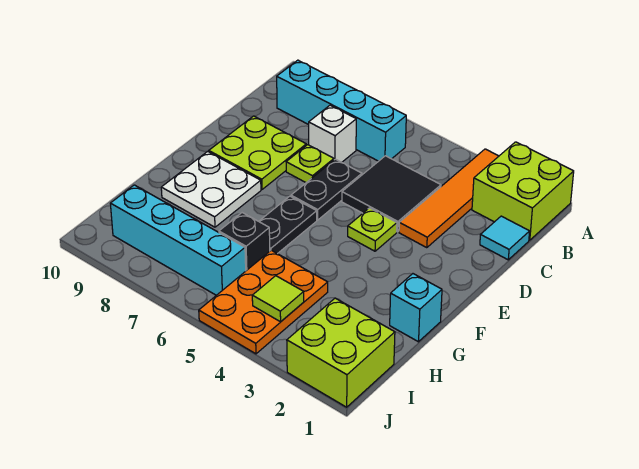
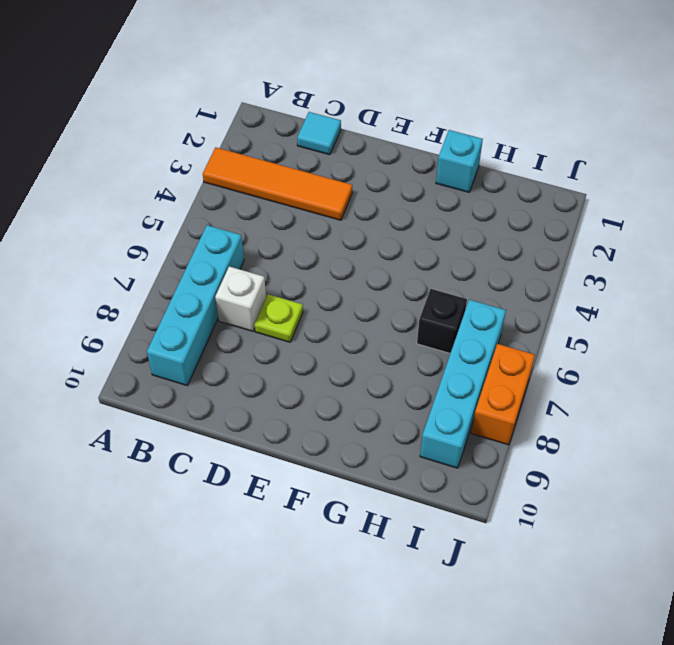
orange brick J7:J8 level 1 -> none
none -> lime brick A1:B2 level 1
none -> black tile C4:D5 level 1
none -> black plate D6:E6 level 1

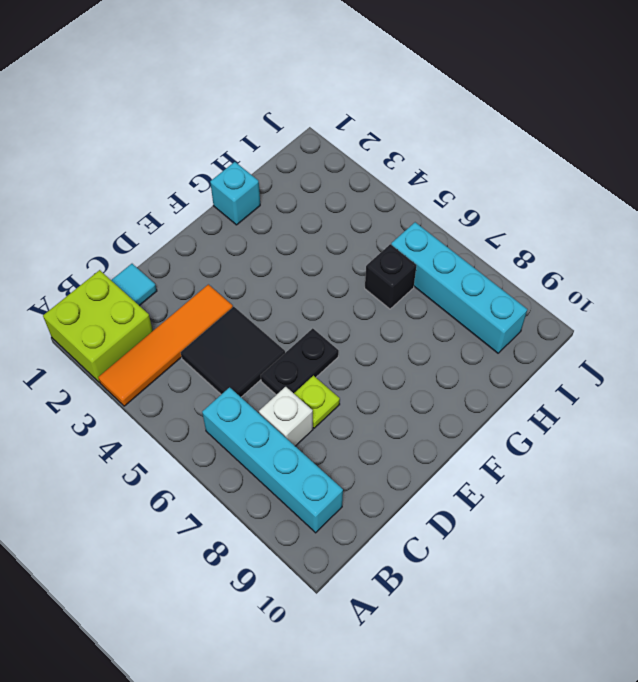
none -> lime plate D8:E9 level 1
none -> lime plate E4 level 1
none -> black plate F6:G6 level 1

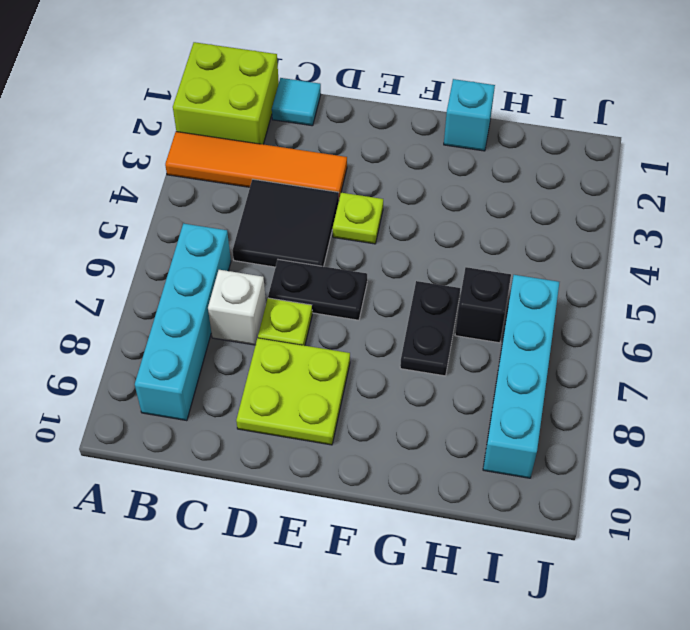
black plate G6:G7 level 1 -> black plate F6:G6 level 1
none -> white plate F8:G9 level 1
none -> orange plate H4:J5 level 1
none -> lime brick I1:J2 level 1

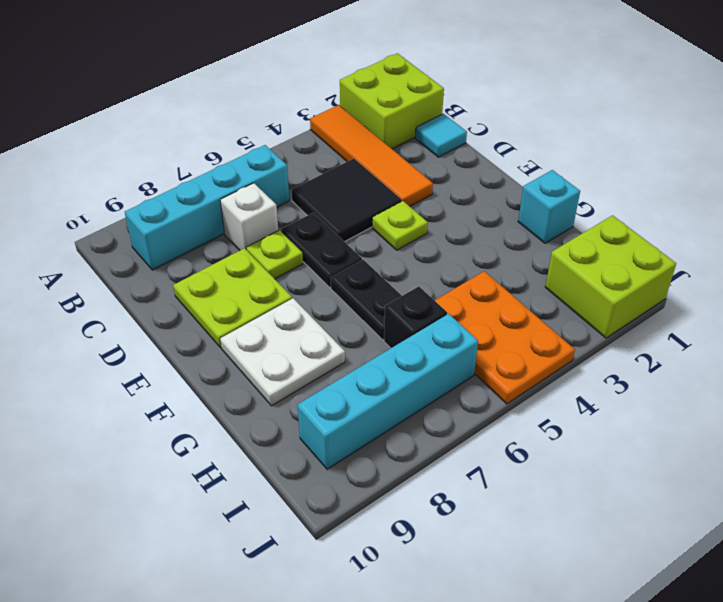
none -> lime tile I4 level 2

